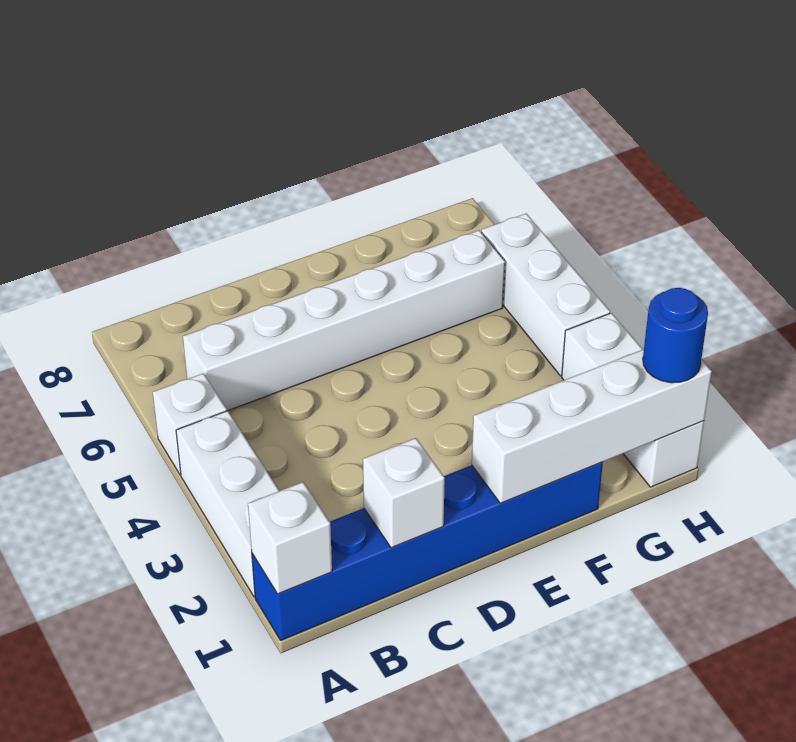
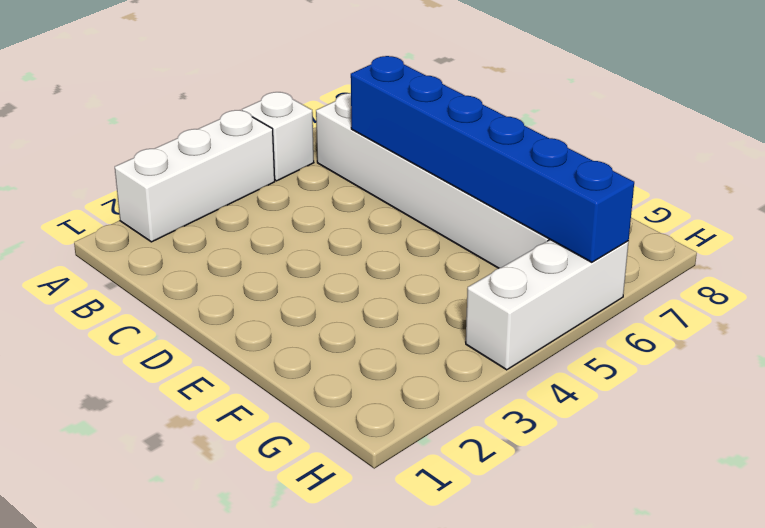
blue brick C6:H6 level 2 -> blue brick A1:F1 level 1
none -> white brick H1:H3 level 1
none -> white brick A1 level 2

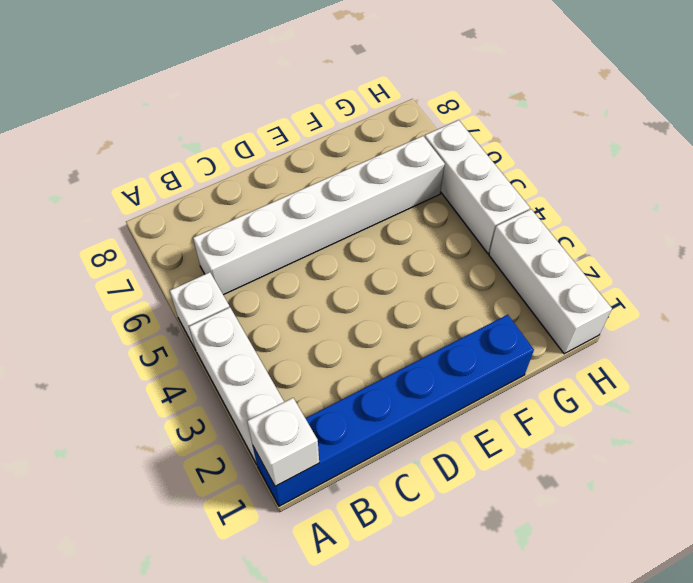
none -> white brick C1 level 2
none -> white brick E1:H1 level 2

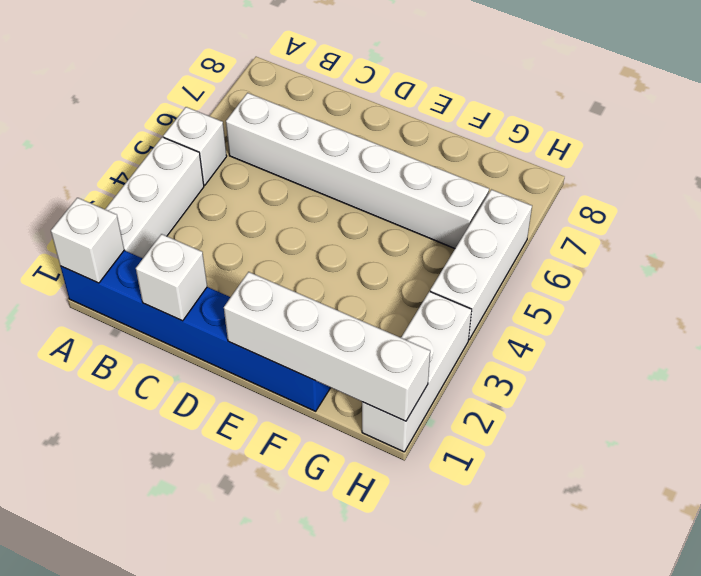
none -> blue round brick H1 level 3

